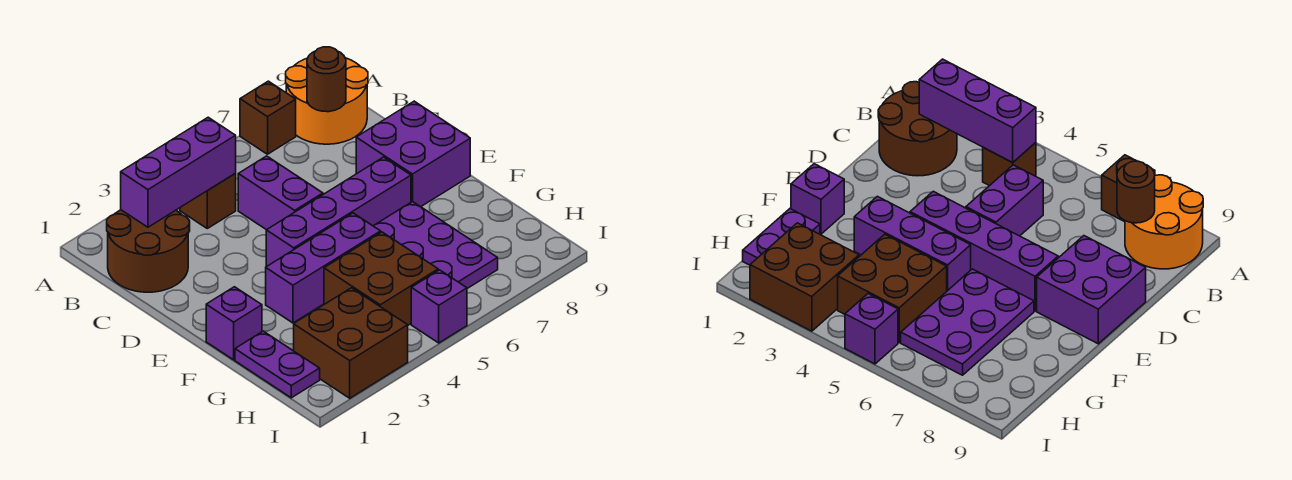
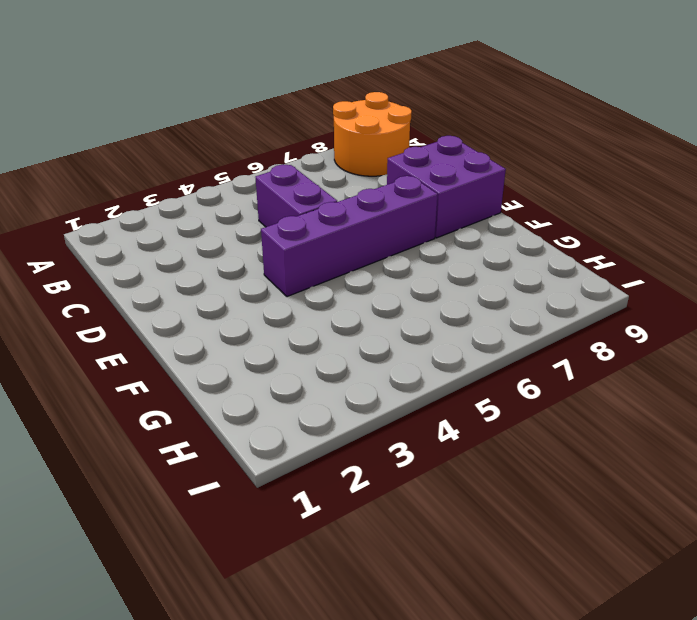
none -> brown brick A7 level 1
none -> brown round brick B1:C2 level 1
none -> brown brick B4 level 1

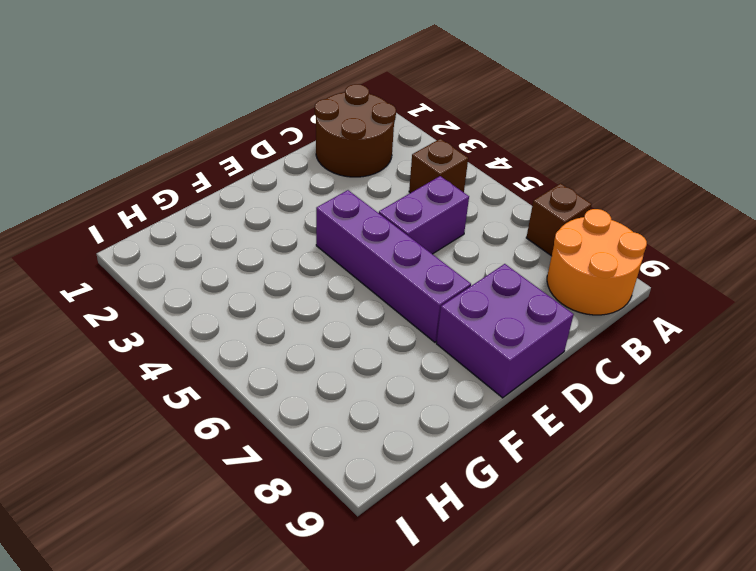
none -> purple brick F1 level 1
none -> purple brick F3:F5 level 1
none -> purple plate F6:H7 level 1

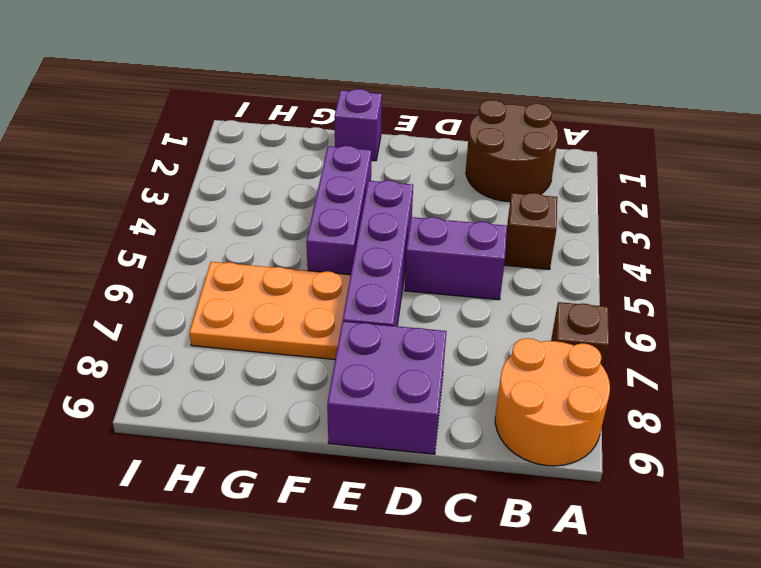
orange plate F6:H7 level 1 -> purple plate F6:H7 level 1
none -> purple plate G1:H1 level 1
none -> brown brick G4:H5 level 1
none -> brown brick H2:I3 level 1

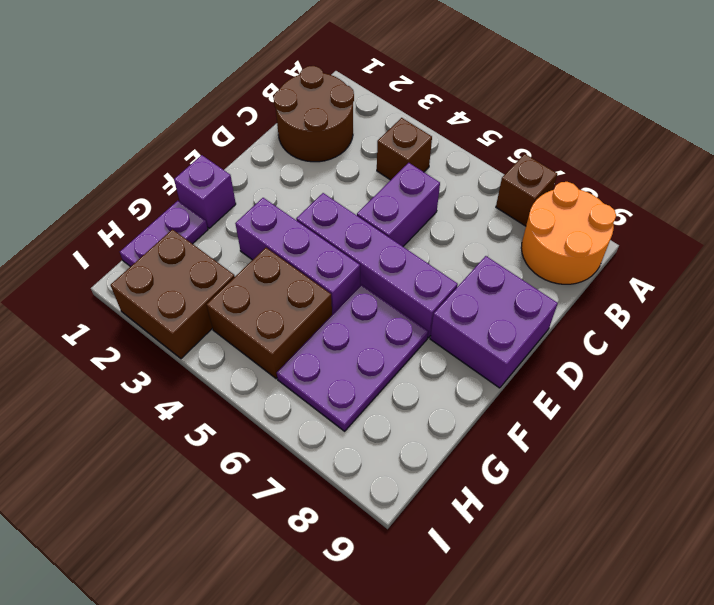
none -> purple brick I5 level 1
none -> purple brick B2:B4 level 2
none -> brown round brick B8 level 2

